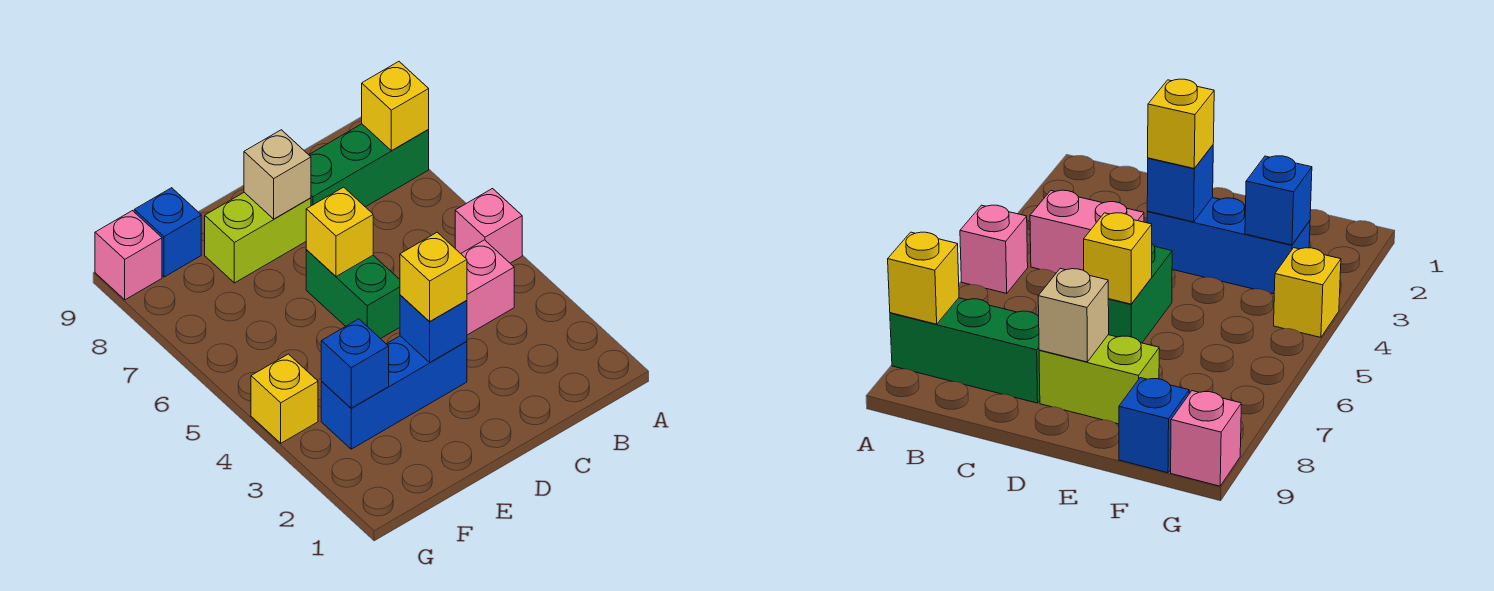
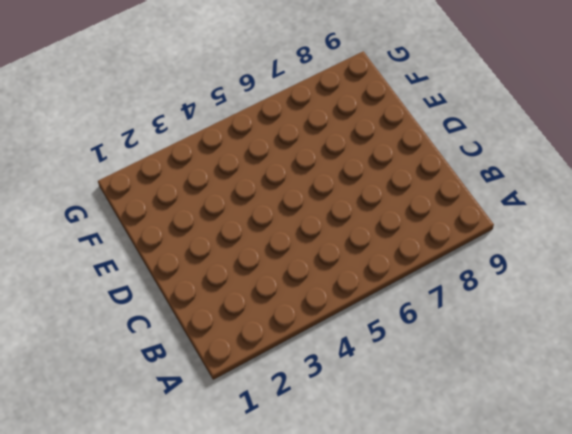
none -> pink brick A5 level 1
none -> green brick A8:C8 level 1
none -> pink brick B4:C4 level 1

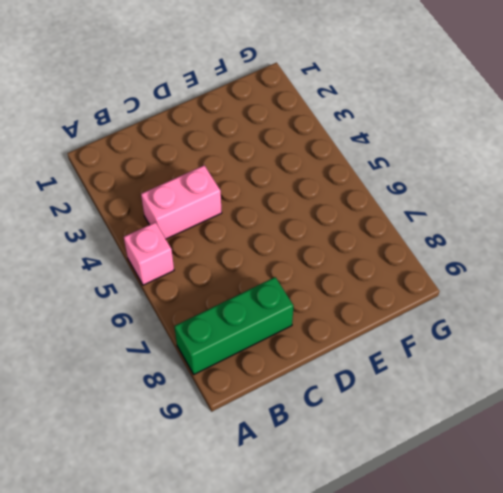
none -> blue brick D3:F3 level 1
none -> green brick D5:D6 level 1
none -> lime brick D8:E8 level 1

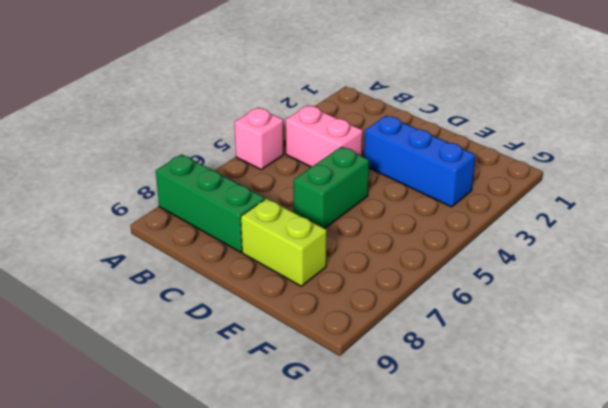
none -> blue brick F9 level 1
none -> yellow brick G4 level 1
none -> pink brick G9 level 1

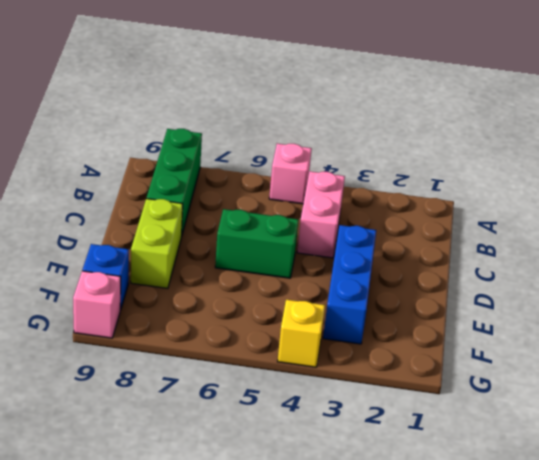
none -> yellow brick A8 level 2
none -> blue brick D3 level 2
none -> yellow brick D6 level 2

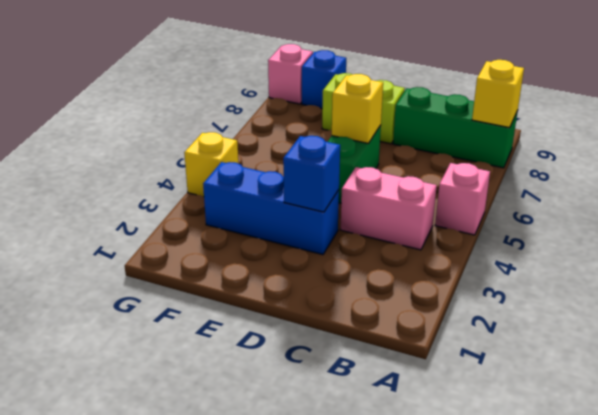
none -> tan brick D8 level 2
none -> blue brick F3 level 2
none -> yellow brick D3 level 3

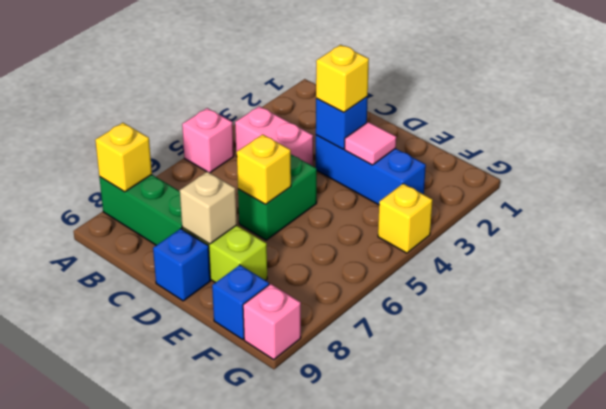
blue brick D9 level 1 -> blue brick F3 level 2
pink tile E3 level 2 -> none

